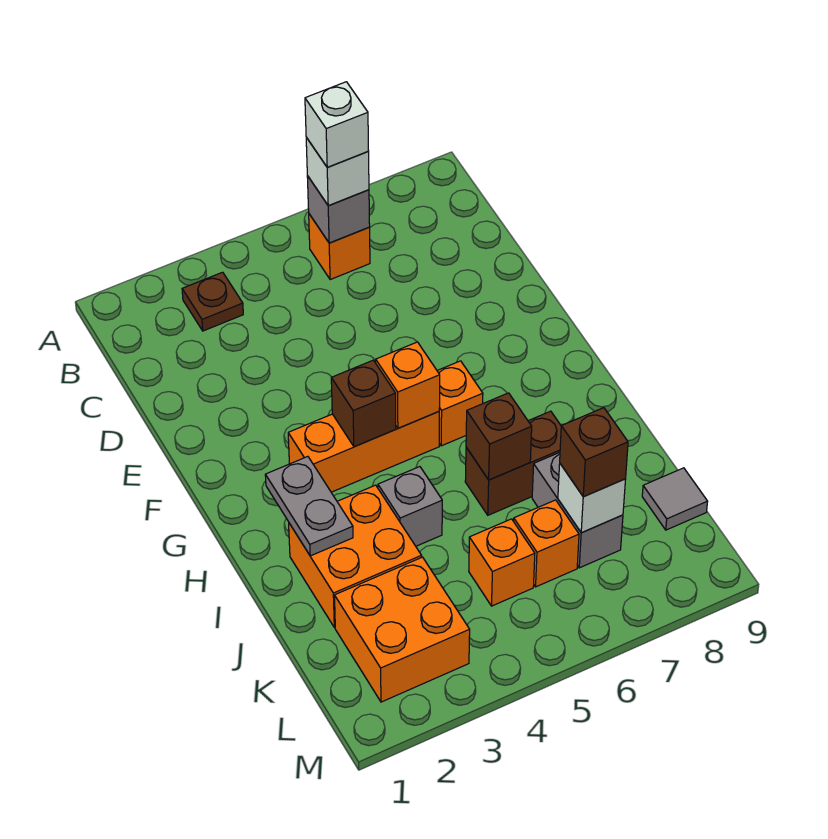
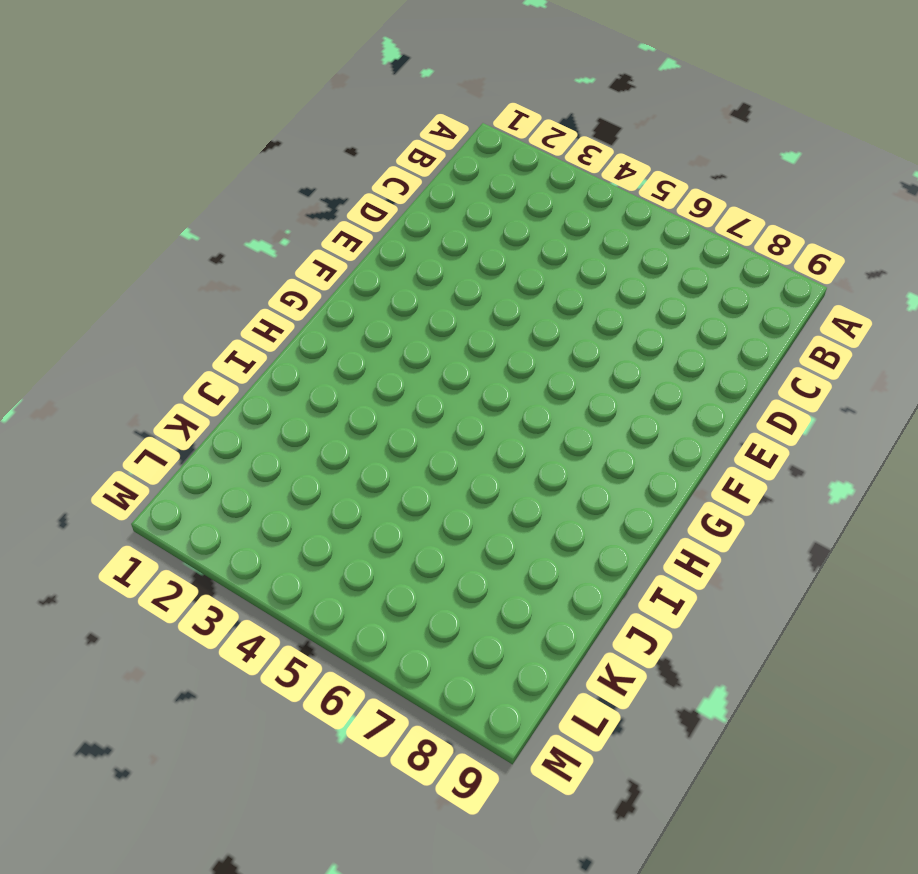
none -> brown plate B3 level 1
none -> orange brick B6 level 1
none -> orange brick G3:G5 level 1

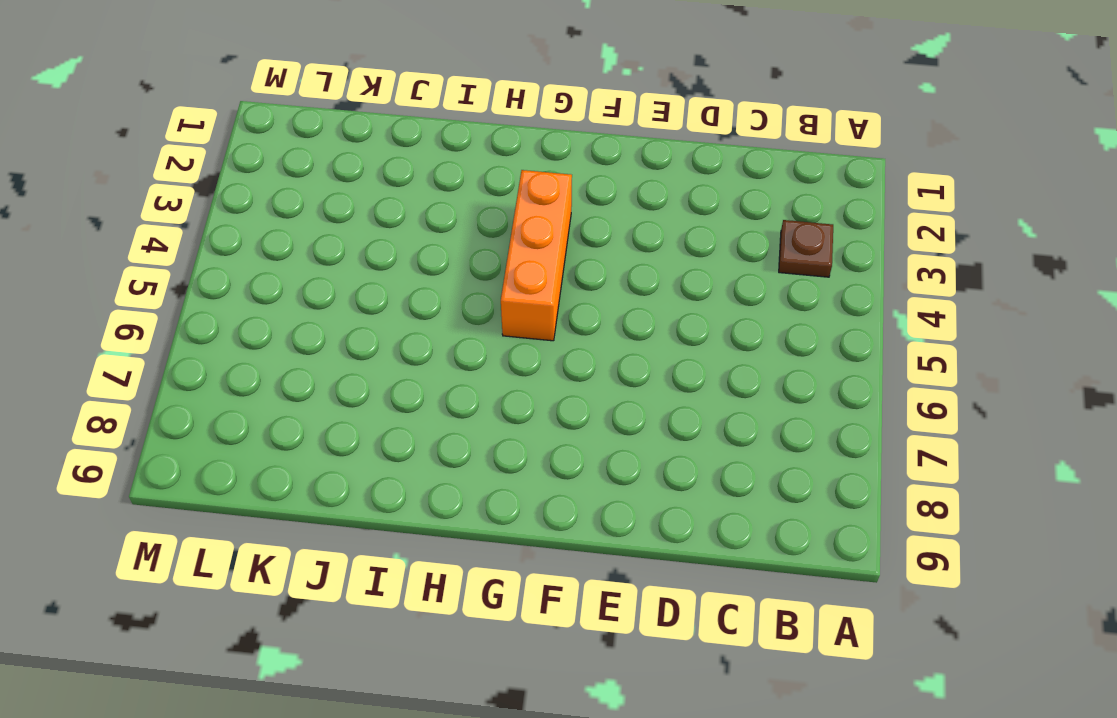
none -> orange brick B6 level 1
none -> orange brick G6 level 1
none -> orange brick I2:J3 level 1

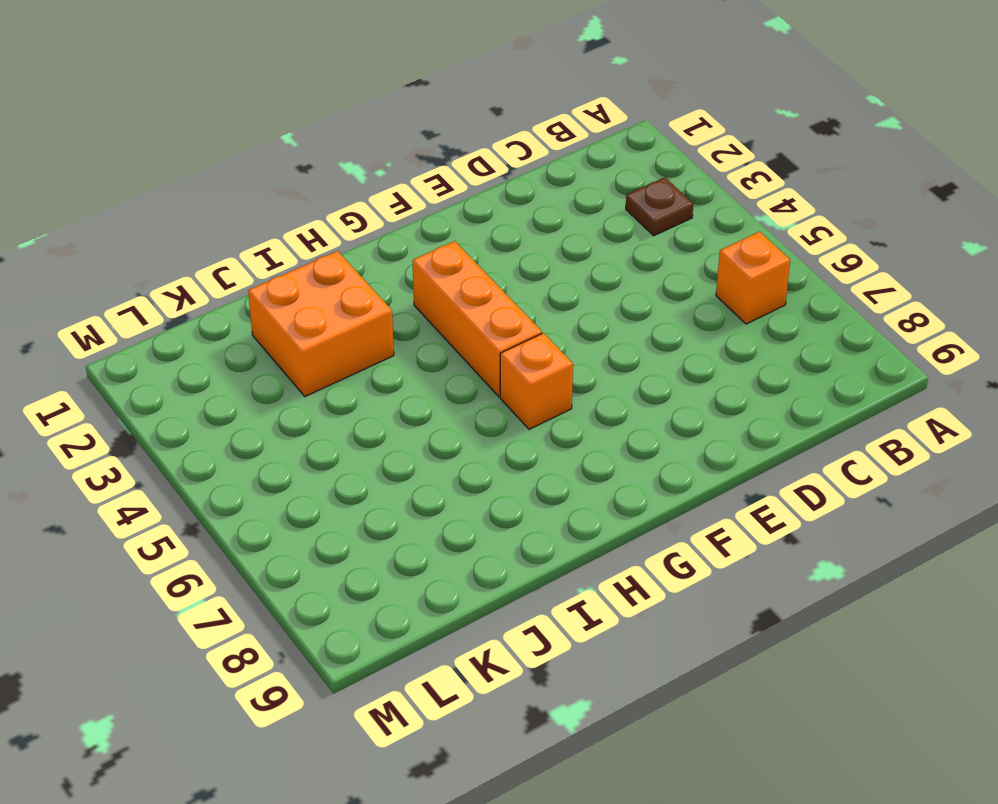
none -> grey brick I4 level 1
none -> brown brick I6:I7 level 1
none -> grey brick J7:K7 level 1

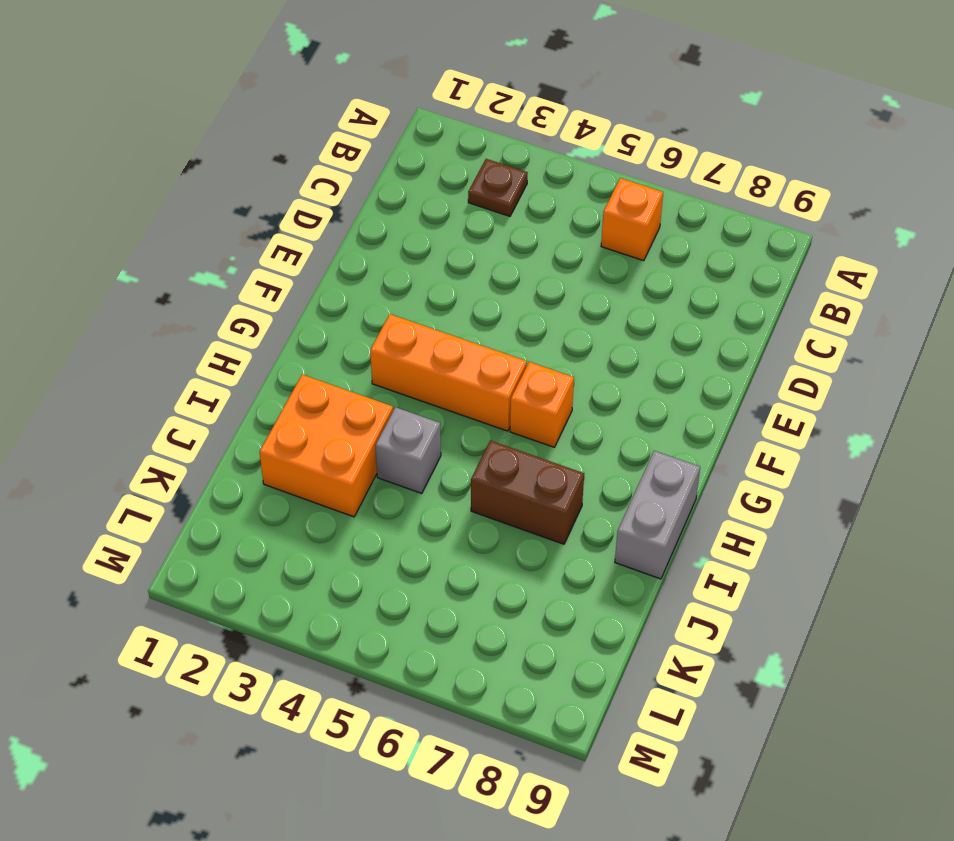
grey brick H9:I9 level 1 -> grey brick J7:K7 level 1
none -> orange brick K2:L3 level 1
none -> orange brick K5 level 1
none -> orange brick K6 level 1

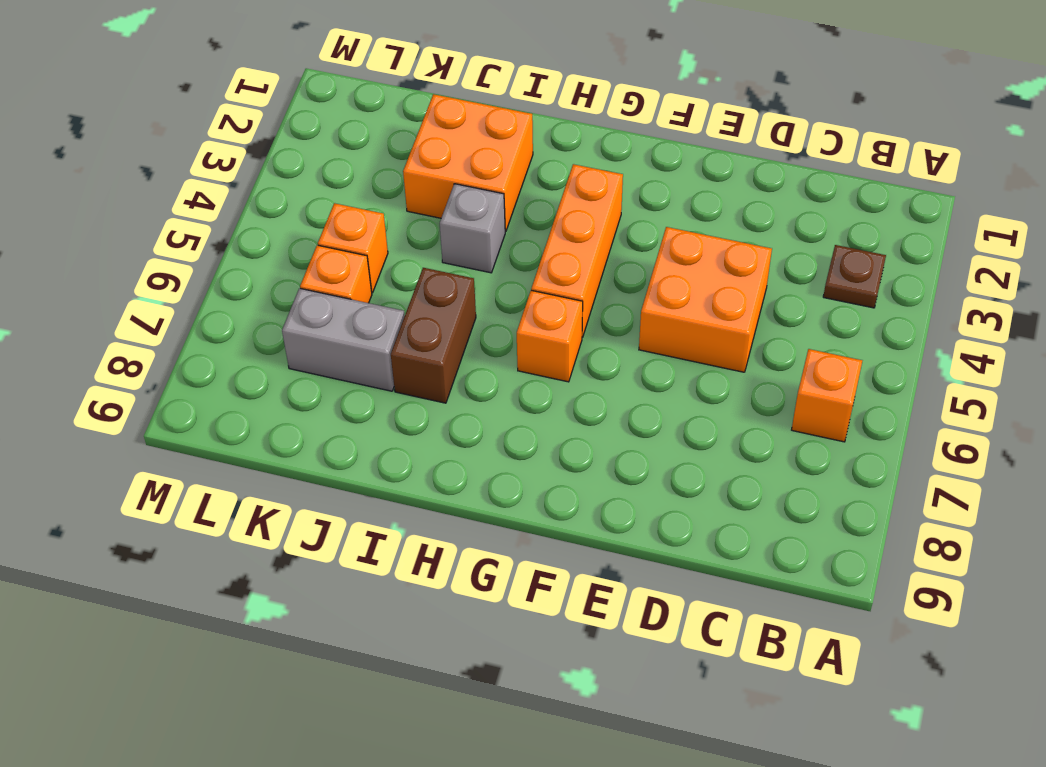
orange brick D4:E5 level 1 -> orange brick K2:L3 level 1
none -> grey tile K9 level 1
none -> grey brick B6 level 2
none -> brown brick G4 level 2

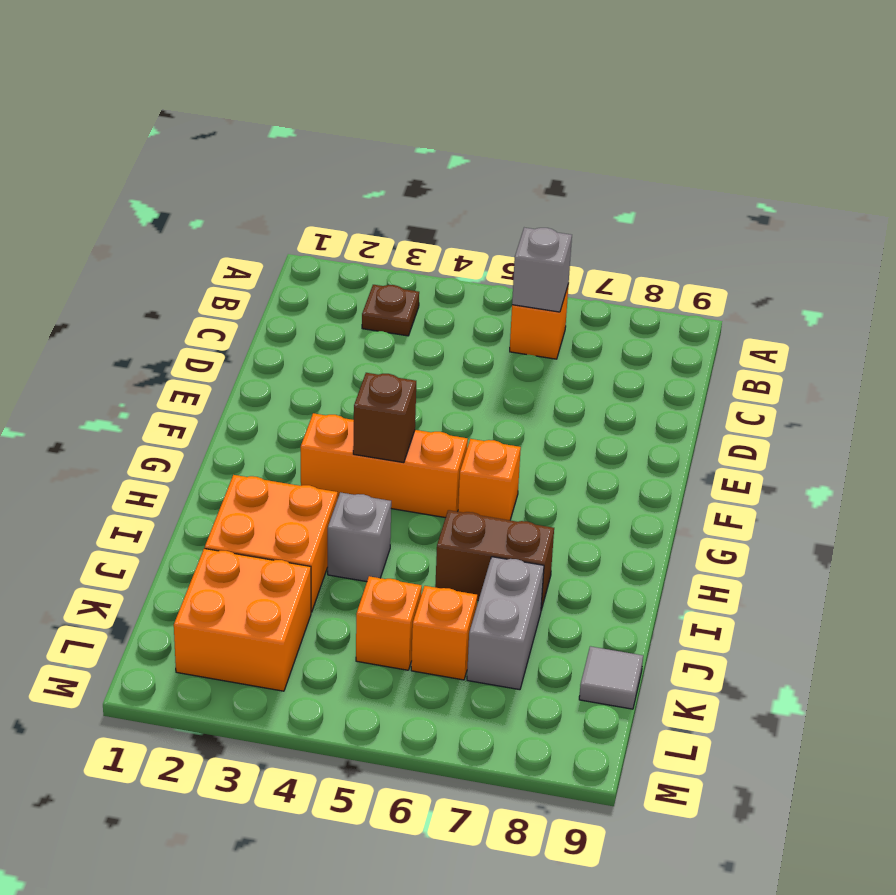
none -> orange brick G5 level 2
none -> grey plate H2:I2 level 2
none -> brown brick I6 level 2

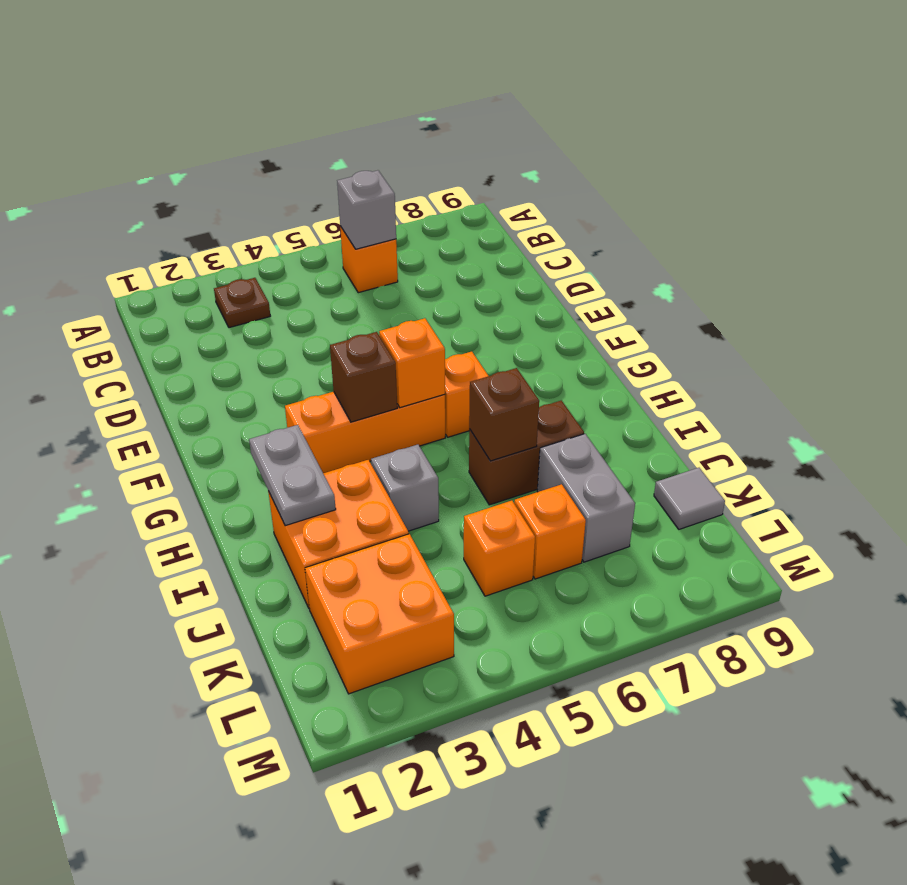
none -> white brick K7 level 2
none -> white brick B6 level 3
none -> brown brick K7 level 3

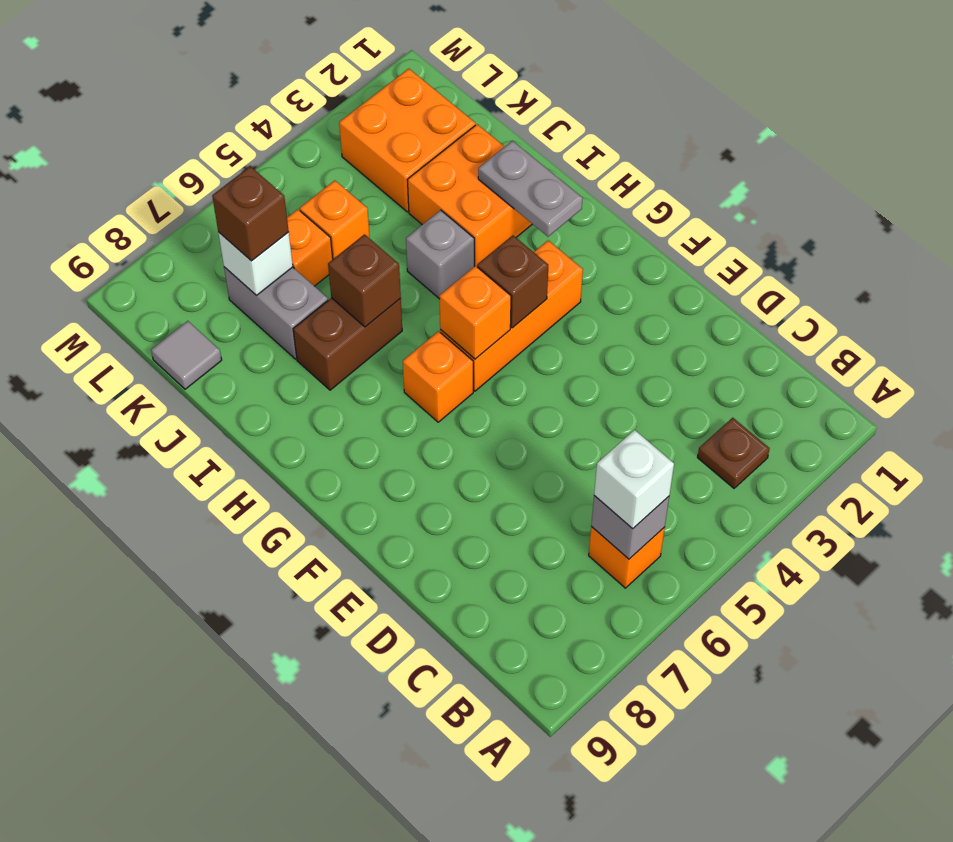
none -> white brick B6 level 4

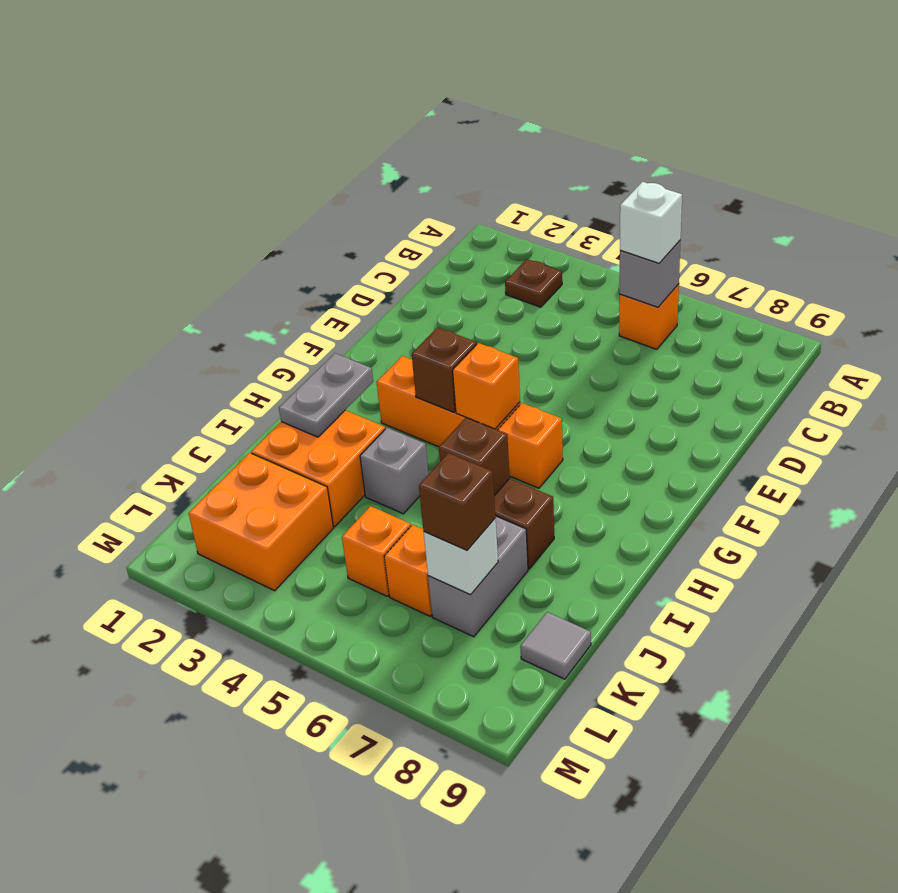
none -> white brick B6 level 4

